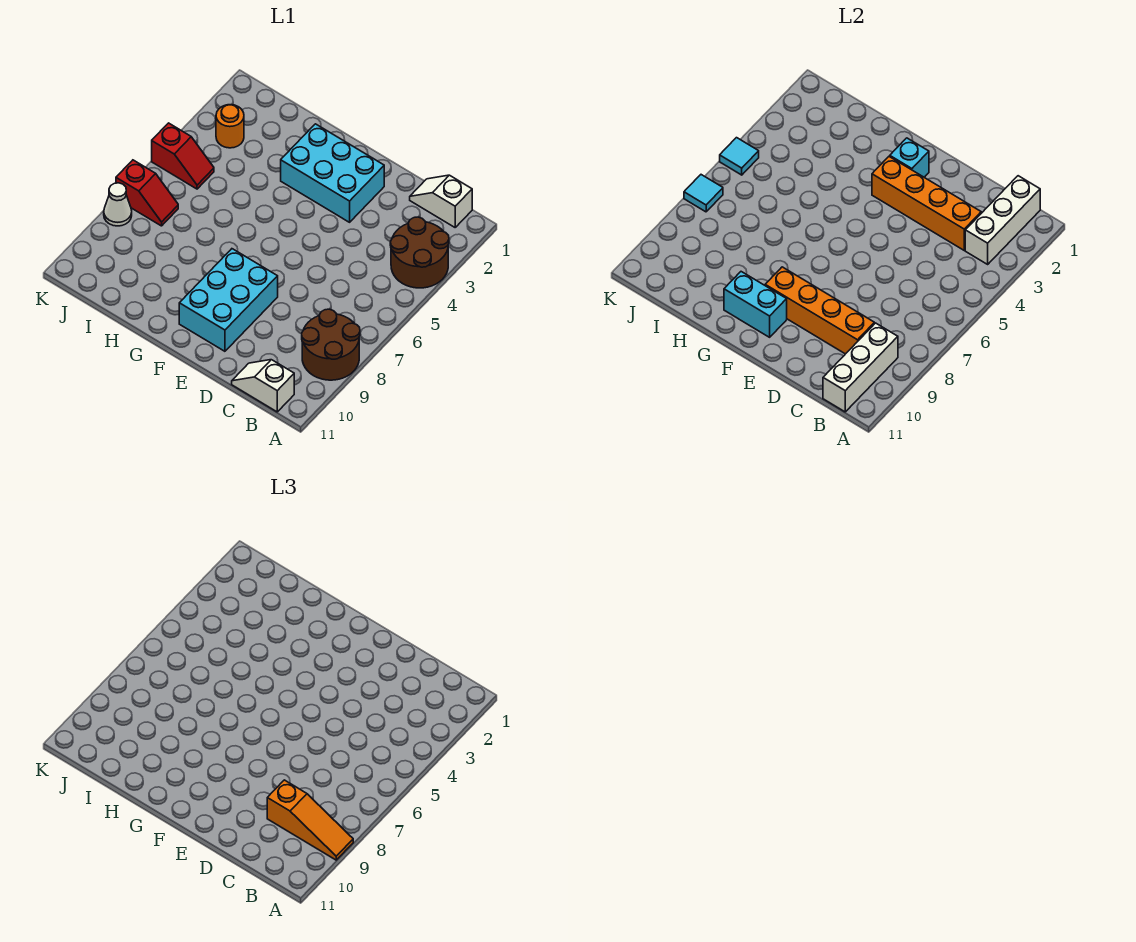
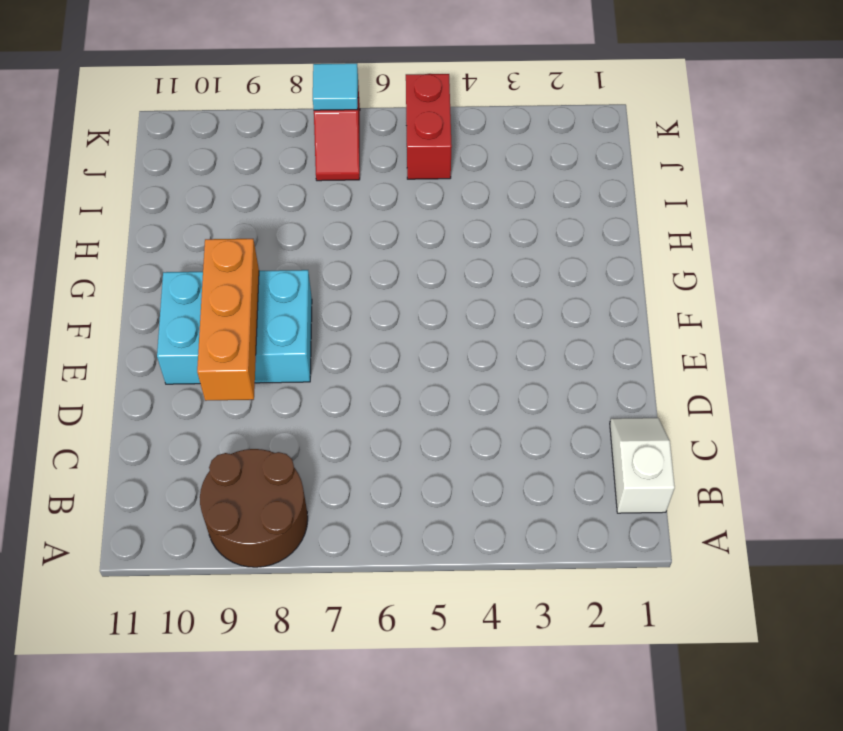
orange brick D9:F9 level 2 -> orange brick C9:F9 level 2
red brick J5:K5 level 1 -> red slope J5:K5 level 1 top K
none -> brown round brick A3:B4 level 1
none -> white slope B11:C11 level 1 top B
none -> cyan brick E2:G3 level 1

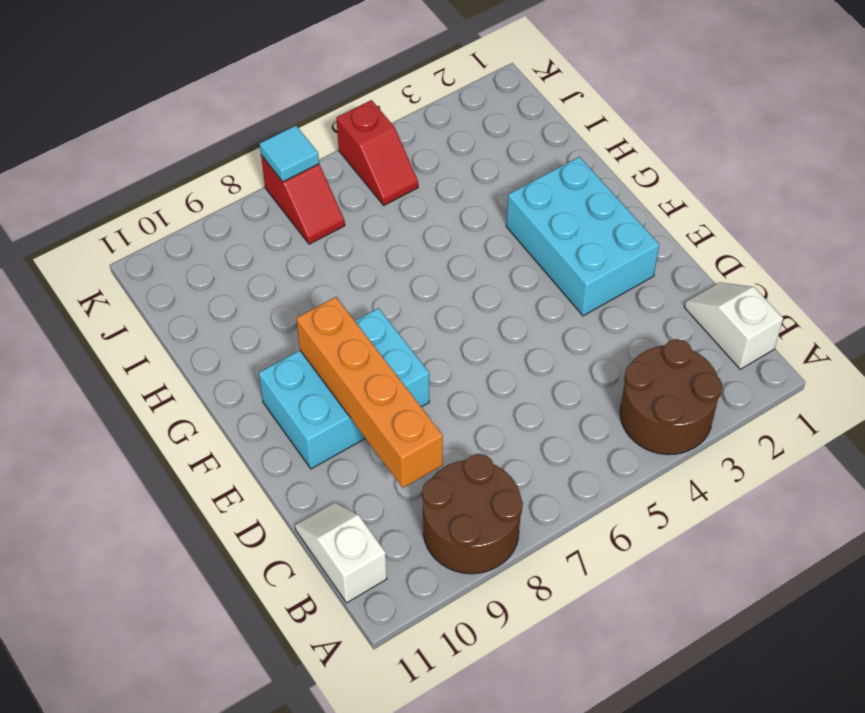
none -> orange round brick J3 level 1
none -> white cone K8 level 1
none -> white brick B1:B3 level 2

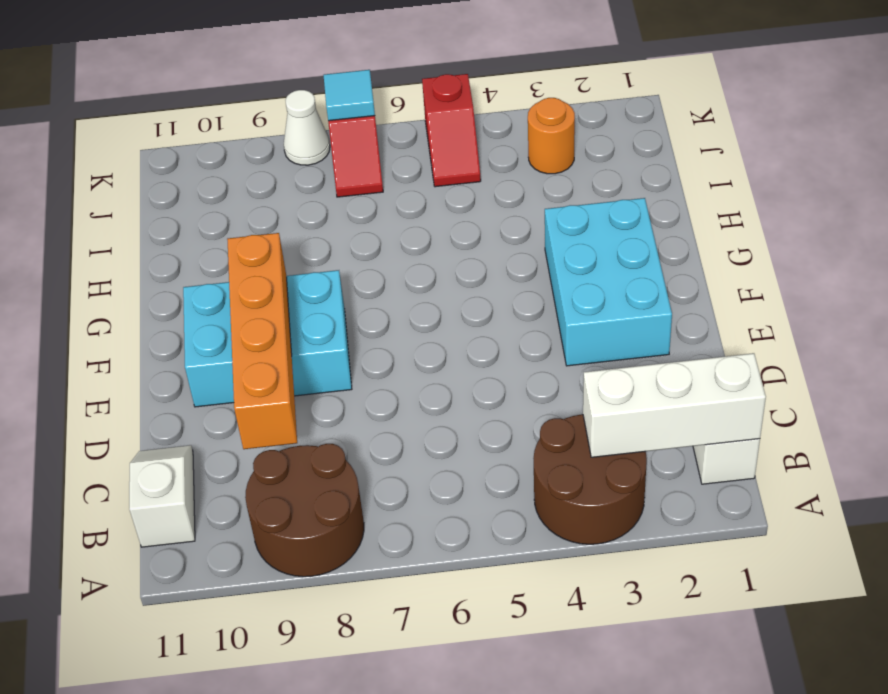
none -> white brick B9:B11 level 2
none -> orange brick C3:F3 level 2
none -> cyan brick F2 level 2

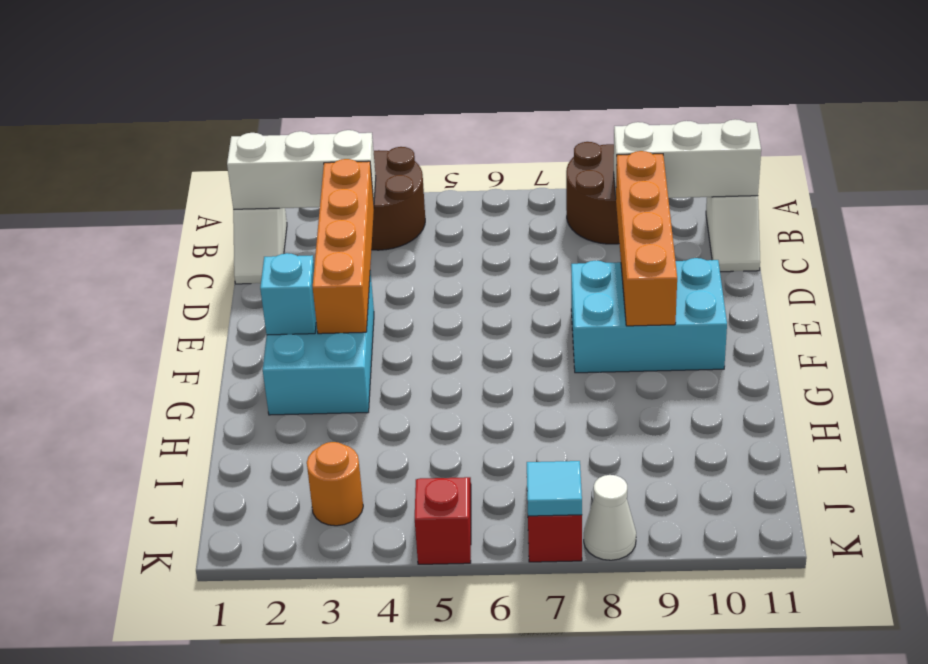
none -> cyan brick F10:G10 level 2
none -> cyan tile K5 level 2
none -> orange slope A9:C9 level 3 top C

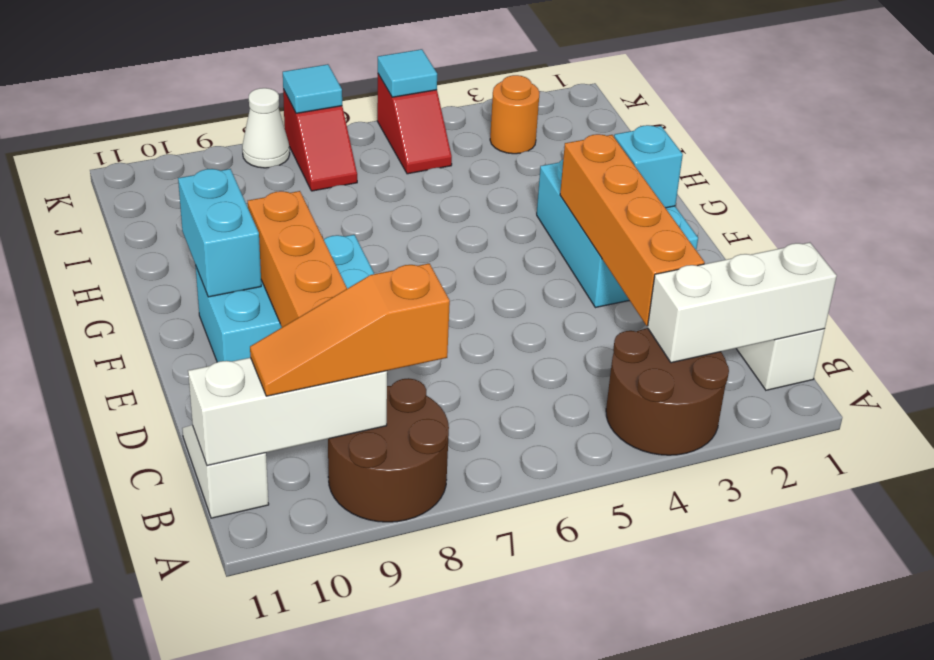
orange slope B8:B10 level 3 top 8 -> orange slope A9:C9 level 3 top C

